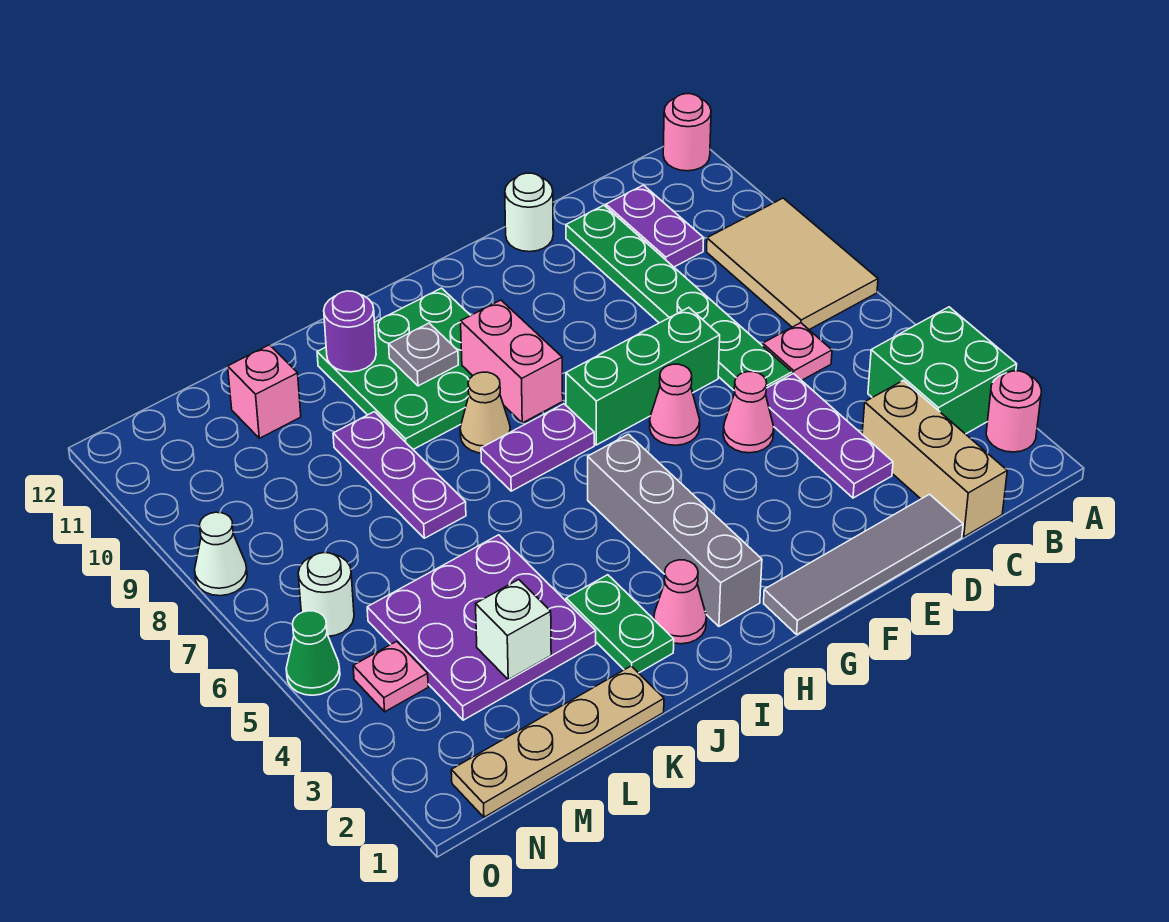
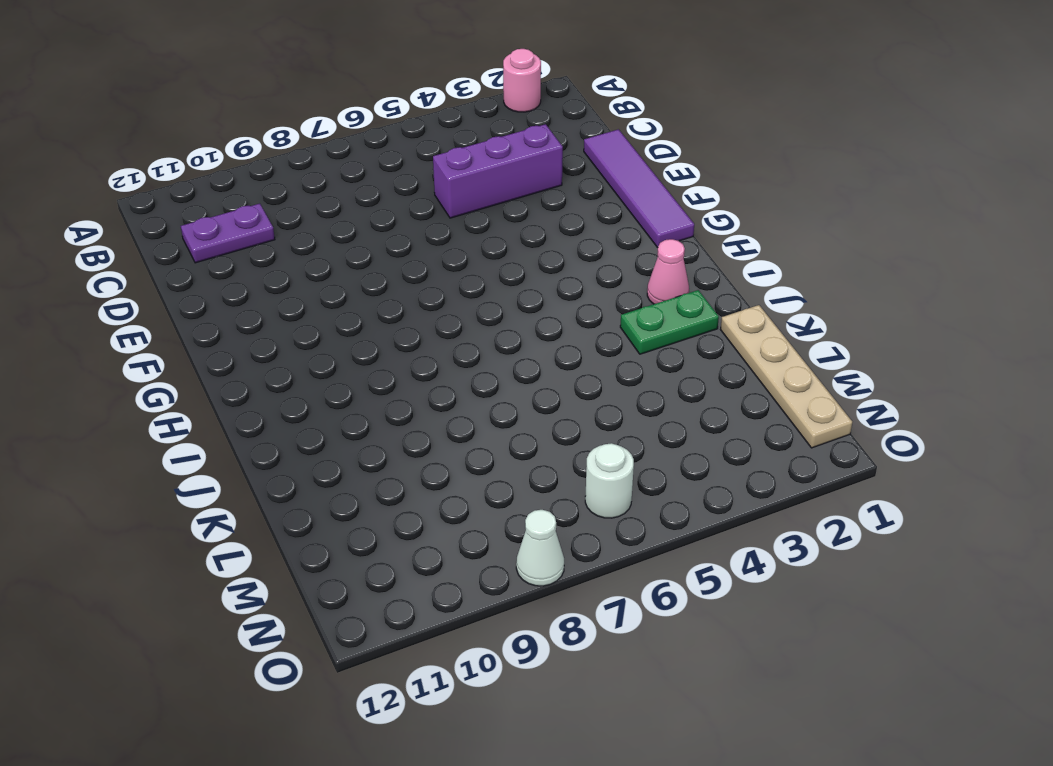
purple tile D1:G1 level 1 -> grey tile D1:G1 level 1
purple brick D3:D5 level 1 -> purple plate D3:D5 level 1
none -> green brick A3:B4 level 1
none -> tan tile A7:B9 level 1
none -> pink round brick A12 level 1
none -> tan brick C1:C3 level 1

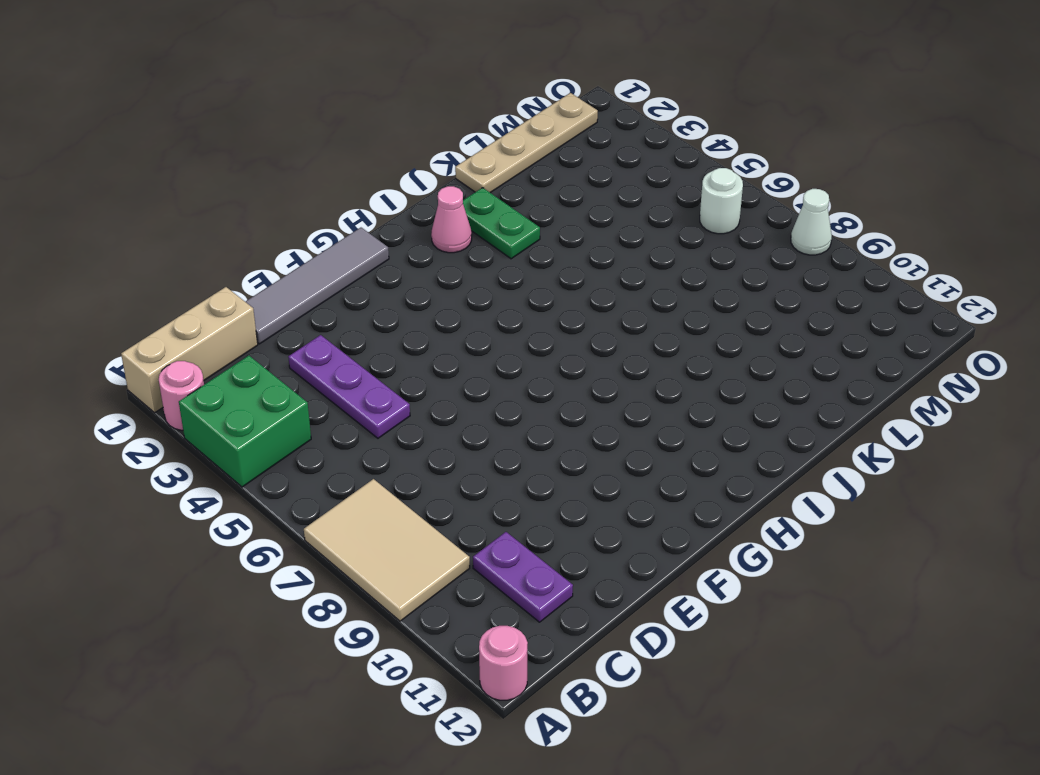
tan brick A1:C1 level 1 -> tan brick C1:C3 level 1
none -> pink plate C6 level 1
none -> green plate D6:D11 level 1
none -> pink cone E5 level 1
none -> green brick E7:G7 level 1

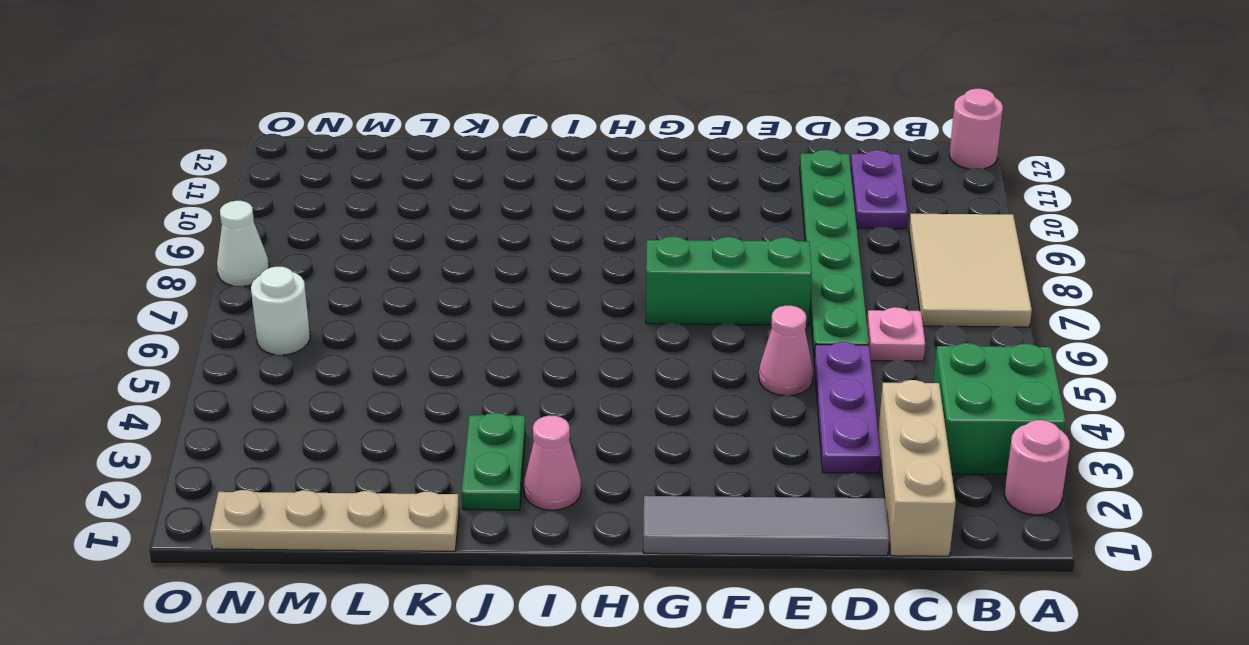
none -> white round brick E12 level 1
none -> pink cone F6 level 1
none -> grey brick H2:H5 level 1
none -> purple plate H7:I7 level 1

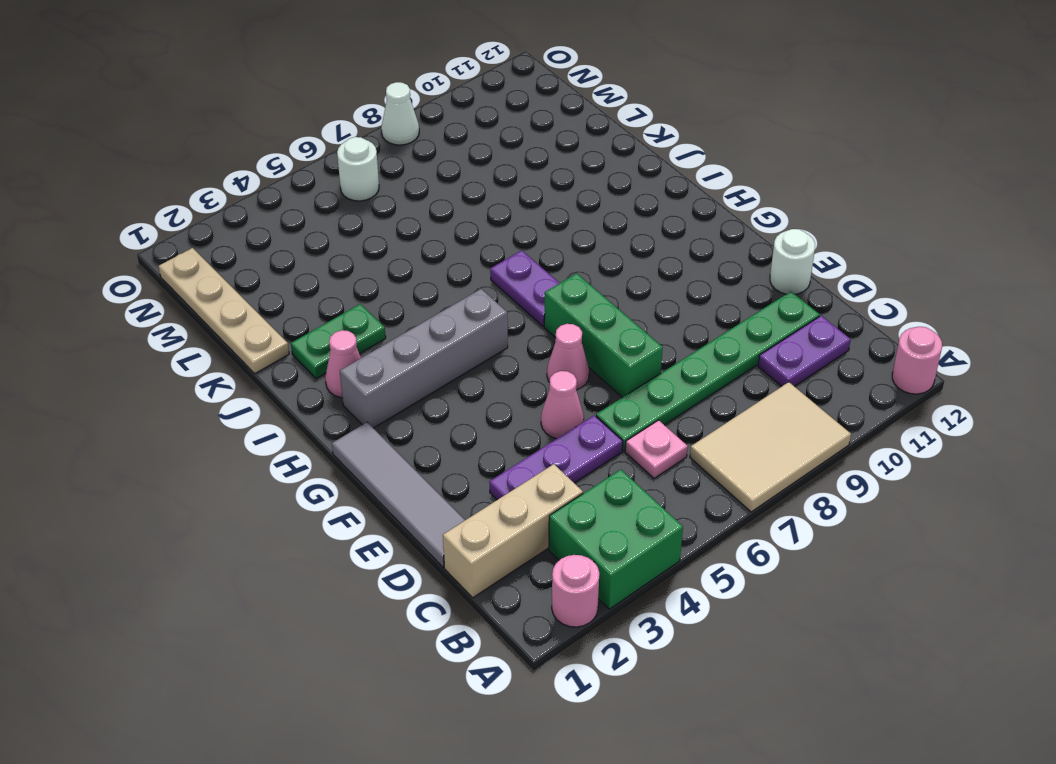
none -> green plate H9:J11 level 1
none -> tan cone I8 level 1
none -> purple plate K3:M5 level 1
none -> purple plate K7:K9 level 1

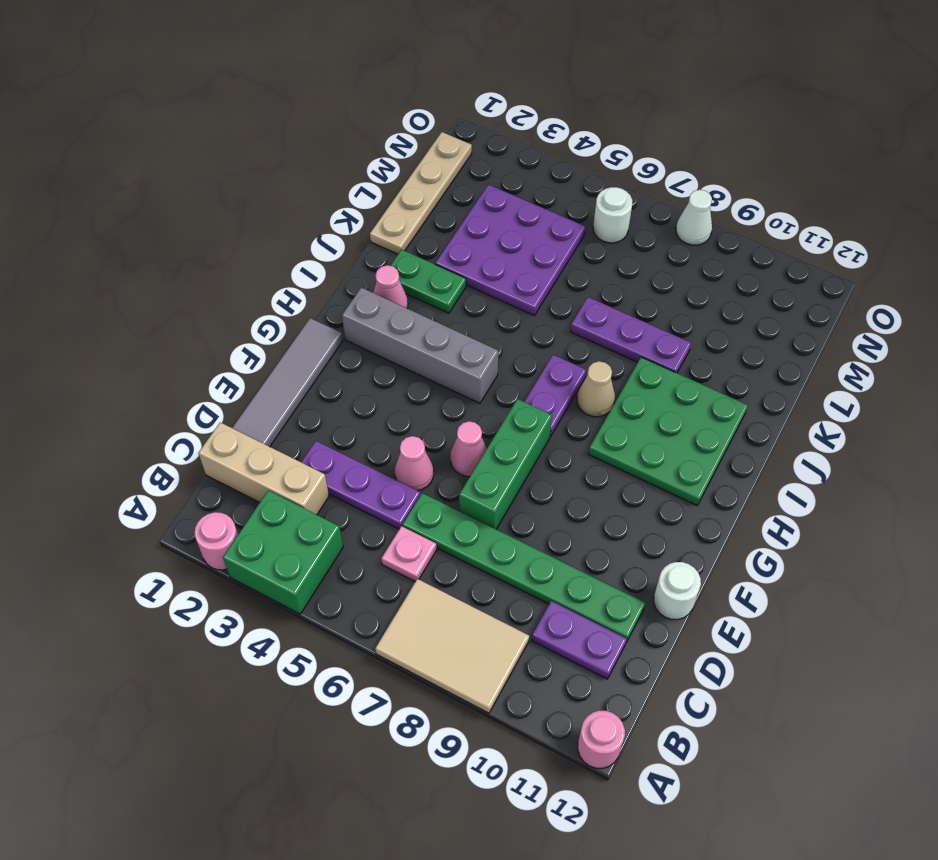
none -> pink brick L11 level 1
none -> pink plate N4 level 1
none -> green cone O5 level 1
none -> pink brick H8:H9 level 2

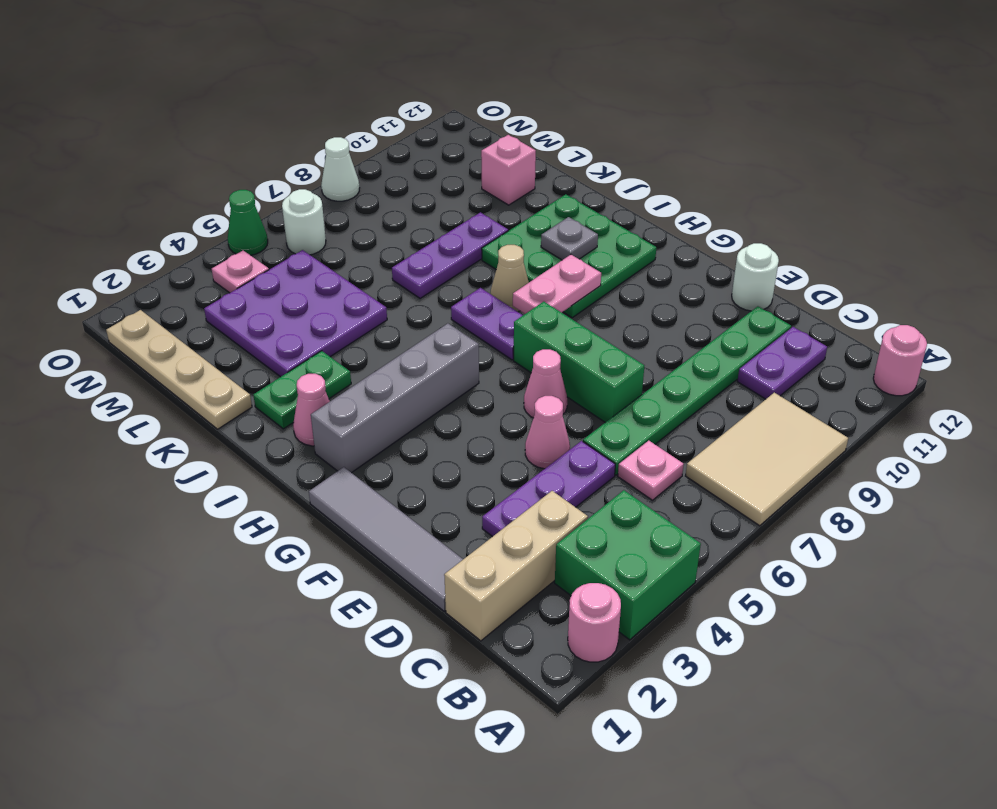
pink plate H8:H9 level 2 -> pink brick H8:H9 level 2
none -> purple round brick J11 level 2
none -> white brick L3 level 2

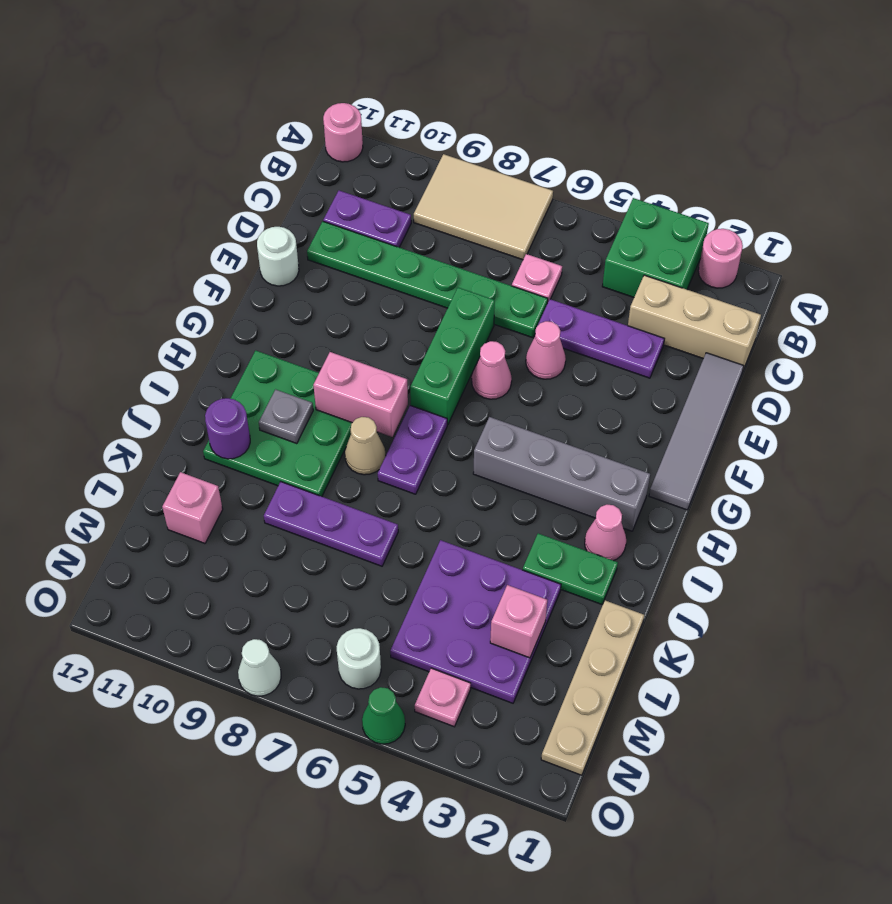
pink brick L3 level 2 -> white brick L3 level 2

